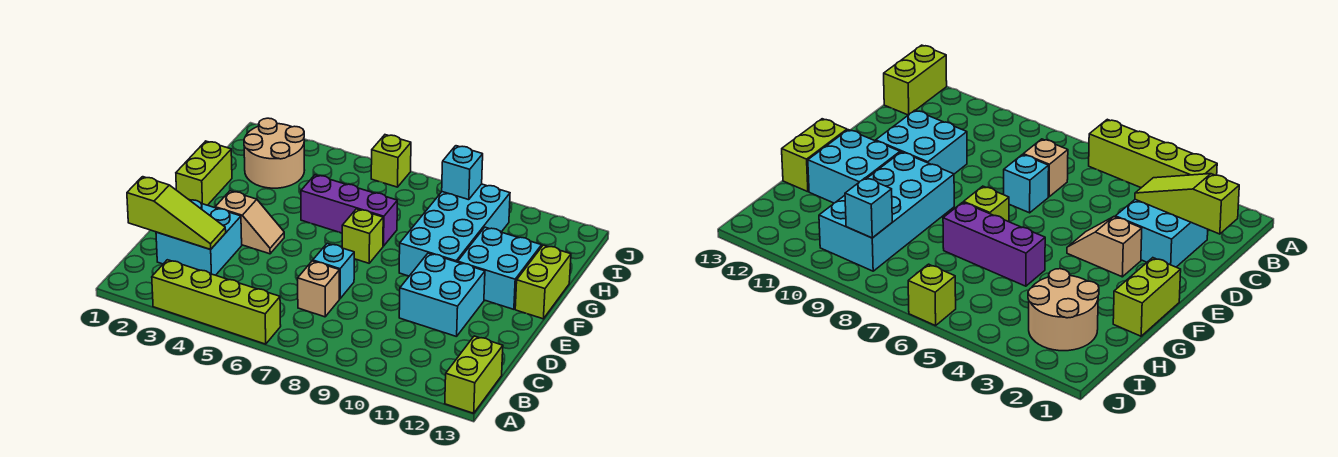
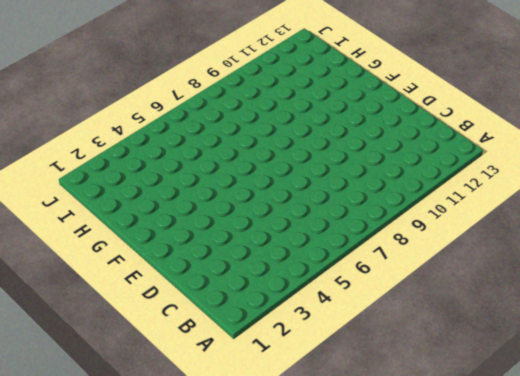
none -> lime brick A3:A6 level 1
none -> lime brick A13:B13 level 1
none -> cyan brick C2:D3 level 1

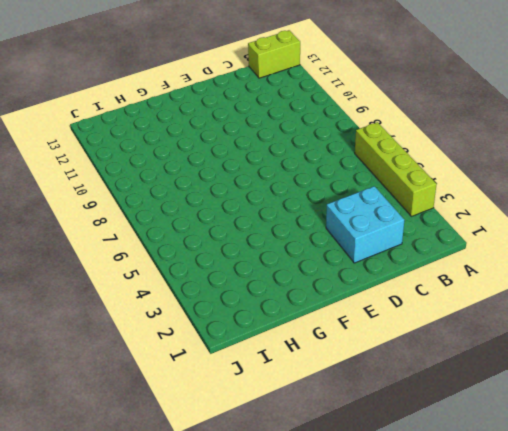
none -> tan brick C7 level 1
none -> cyan brick D7 level 1
none -> cyan brick D10:E11 level 1

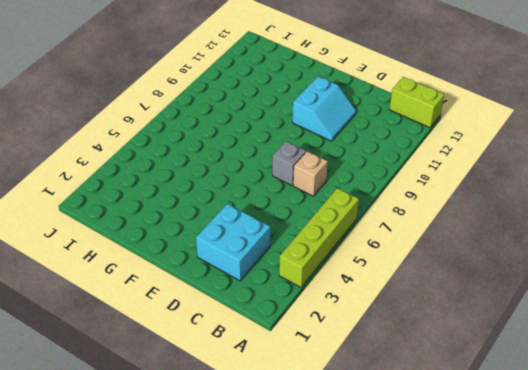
grey brick D7 level 1 -> cyan brick D7 level 1
cyan slope D10:E11 level 1 top E -> cyan brick D10:E11 level 1
none -> tan slope E3:E4 level 1 top 3
none -> lime brick F1:G1 level 1
none -> lime brick F7 level 1

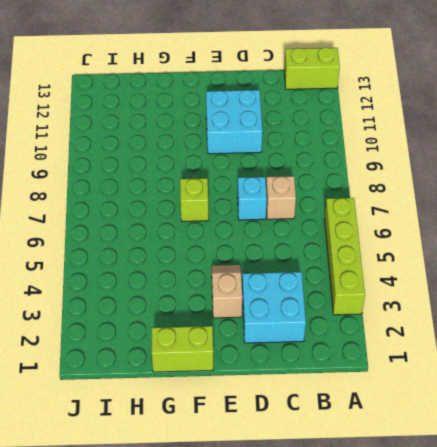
none -> cyan brick F9:I10 level 1
none -> cyan brick F11:G12 level 1
none -> lime brick F13:G13 level 1

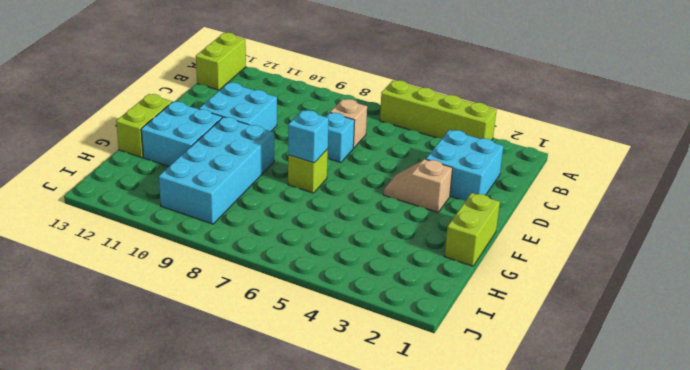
cyan brick F7 level 2 -> cyan brick I9 level 2
none -> purple brick G5:G7 level 1
none -> tan round brick H2:I3 level 1
none -> lime brick J6 level 1

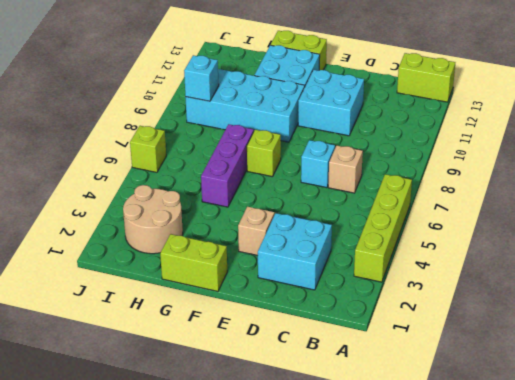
none -> lime slope C1:C3 level 2 top 1

